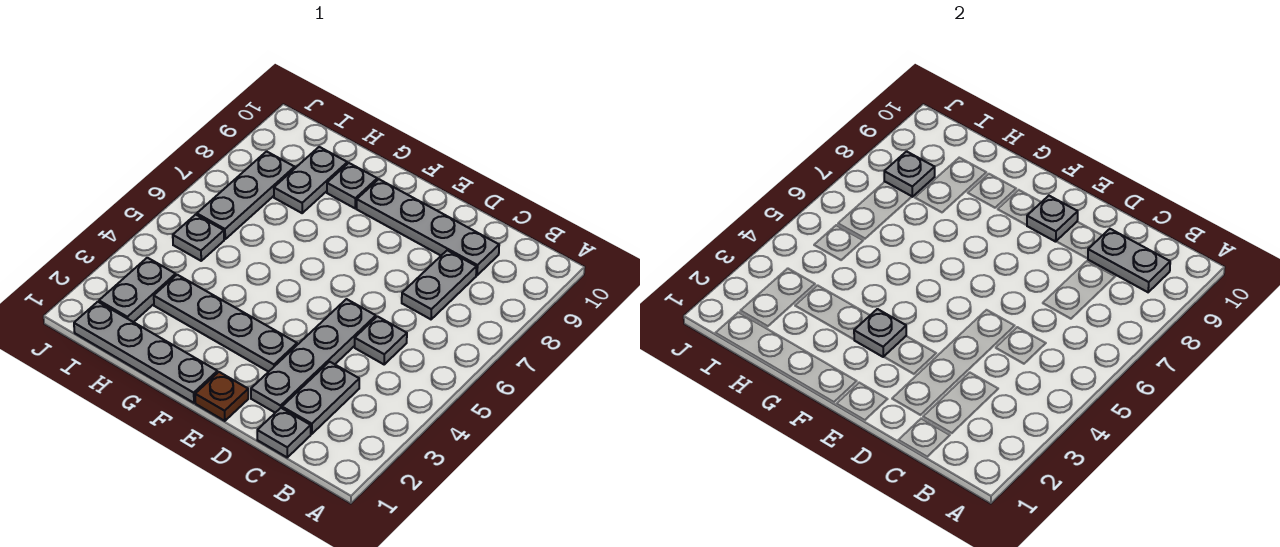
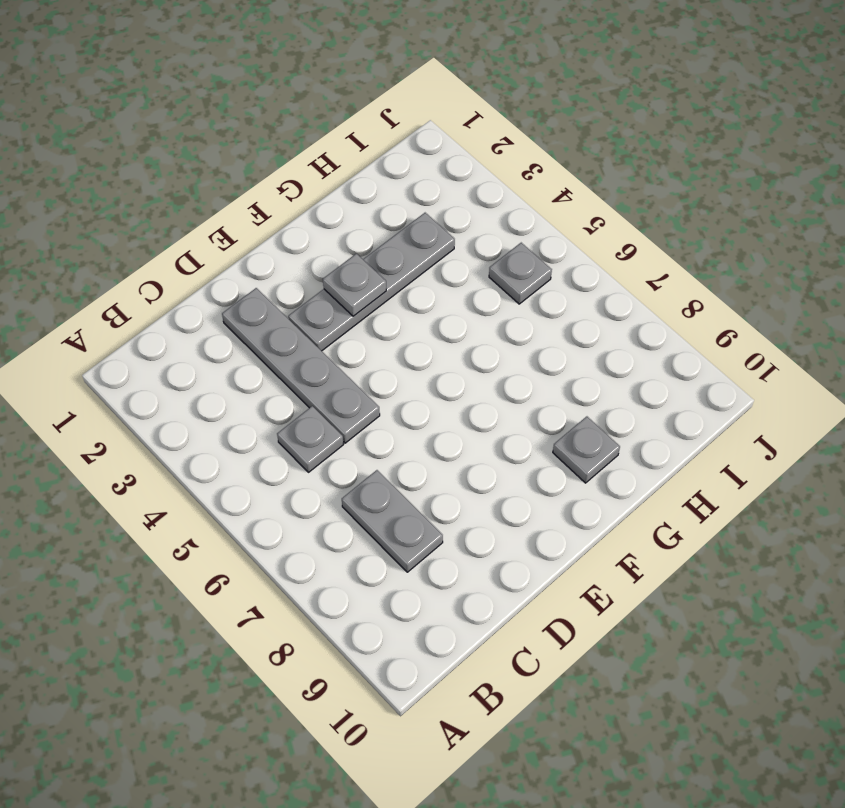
none -> grey plate C1 level 1
none -> grey plate C2:C3 level 1
none -> grey plate C9:F9 level 1

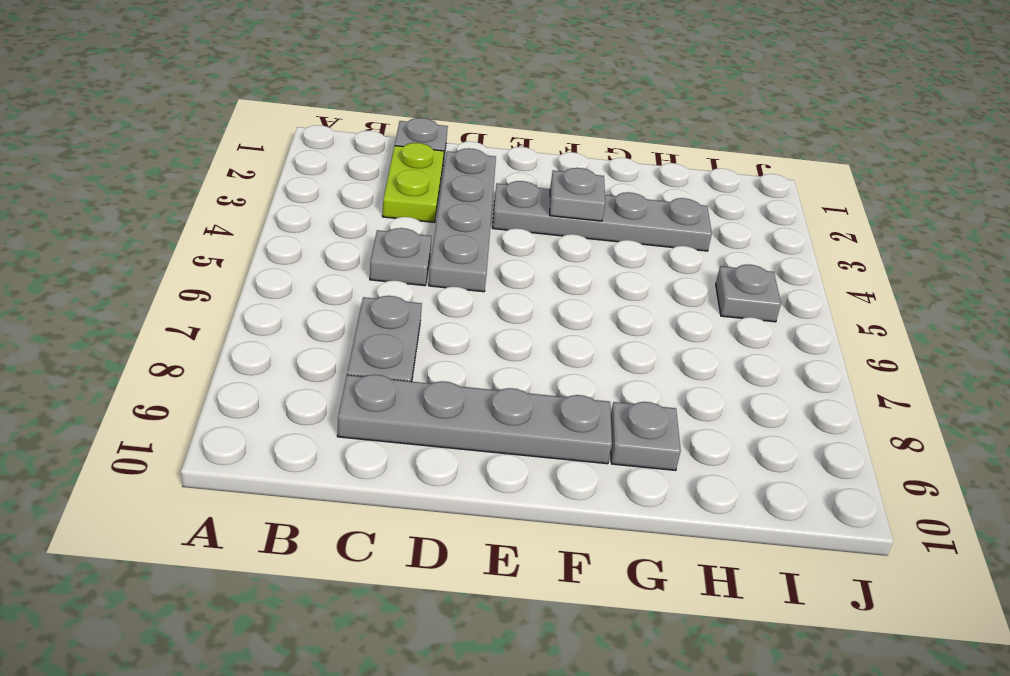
lime plate C2:C3 level 1 -> grey plate C2:C3 level 1
none -> brown plate E1 level 1
none -> grey plate F1:I1 level 1
none -> grey plate H8:H9 level 1

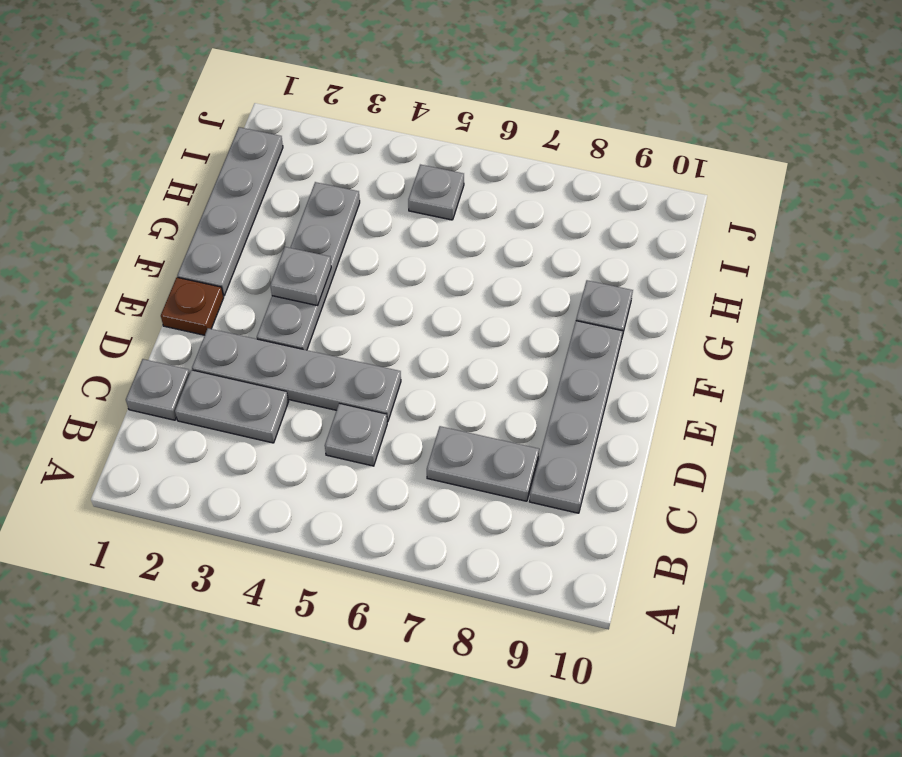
none -> grey plate H8:H9 level 1
none -> grey plate I2:I3 level 1
none -> grey plate I6:I8 level 1

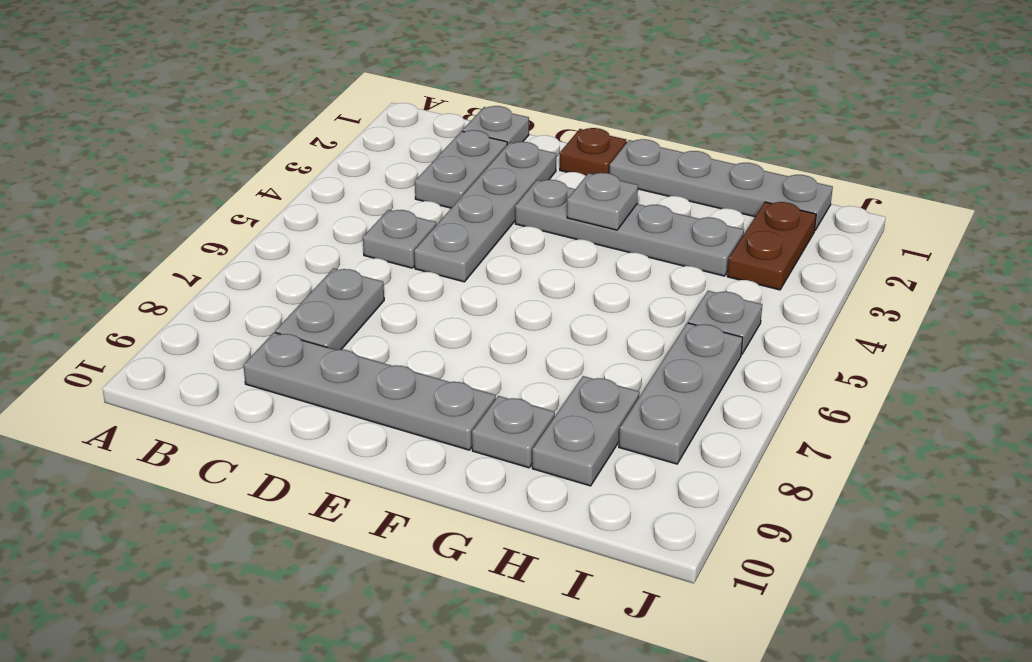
brown plate I2:I3 level 1 -> grey plate I2:I3 level 1
none -> grey plate B9:C9 level 2
none -> grey plate E9 level 2
none -> grey plate I8 level 2

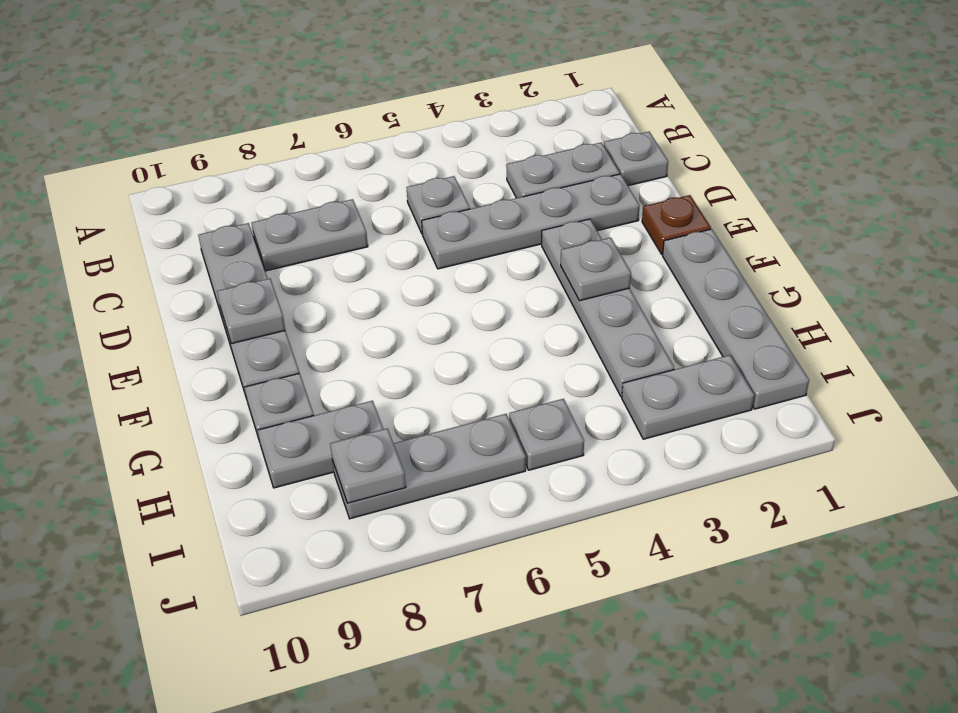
none -> grey plate B9:C9 level 2

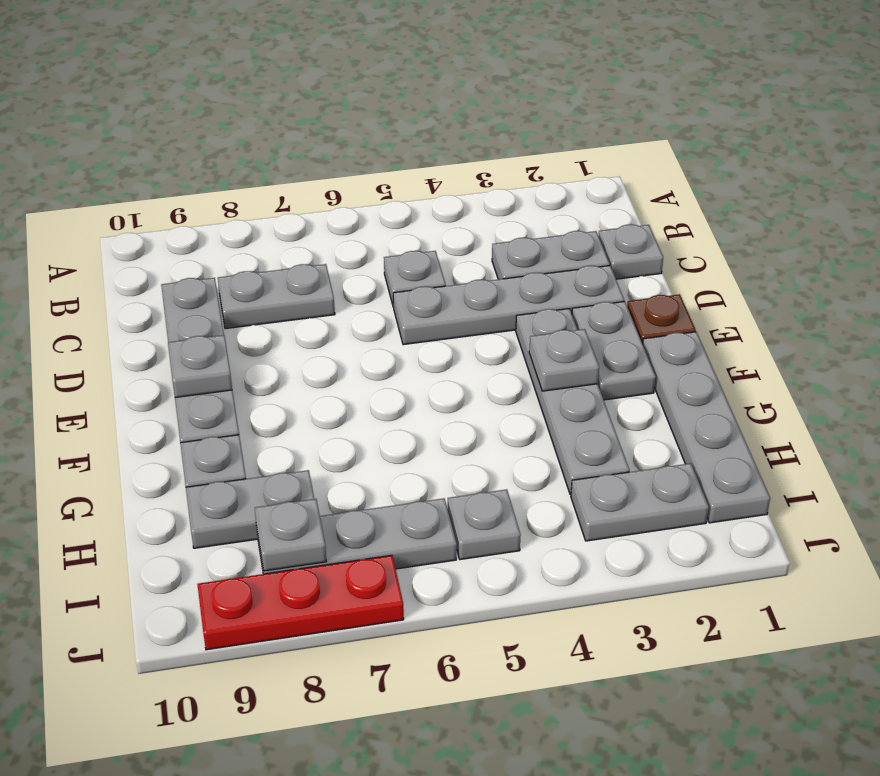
grey plate E2:F2 level 1 -> grey plate B9:C9 level 2
red plate J7:J9 level 1 -> none

